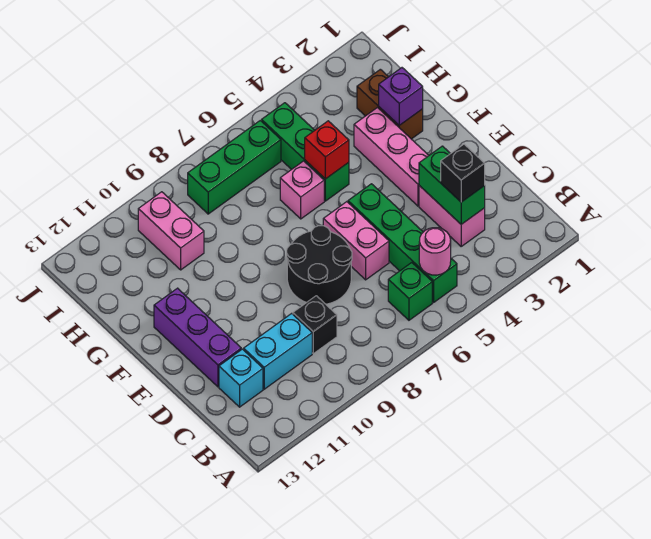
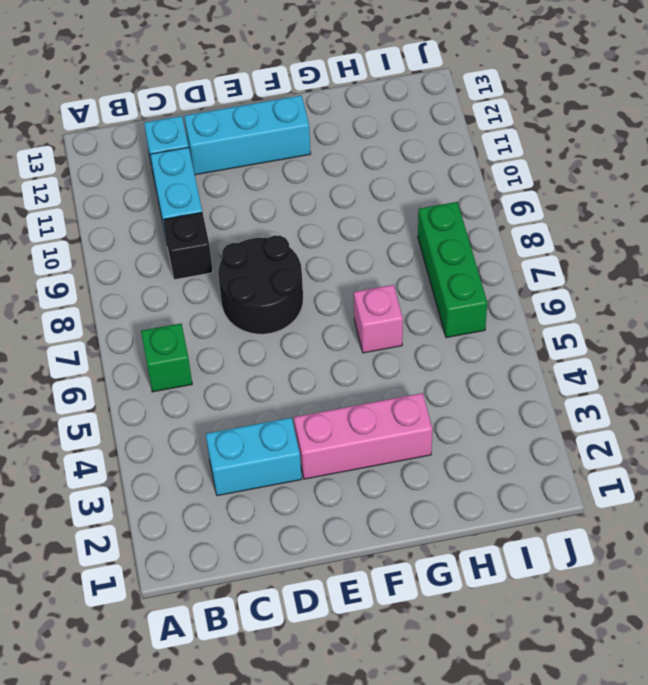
cyan brick C3:D3 level 1 -> pink brick C3:D3 level 1
cyan brick D12:F12 level 1 -> purple brick D12:F12 level 1
none -> green brick B5:E5 level 1
none -> pink brick D6:E6 level 1
none -> brown brick G2:H2 level 1

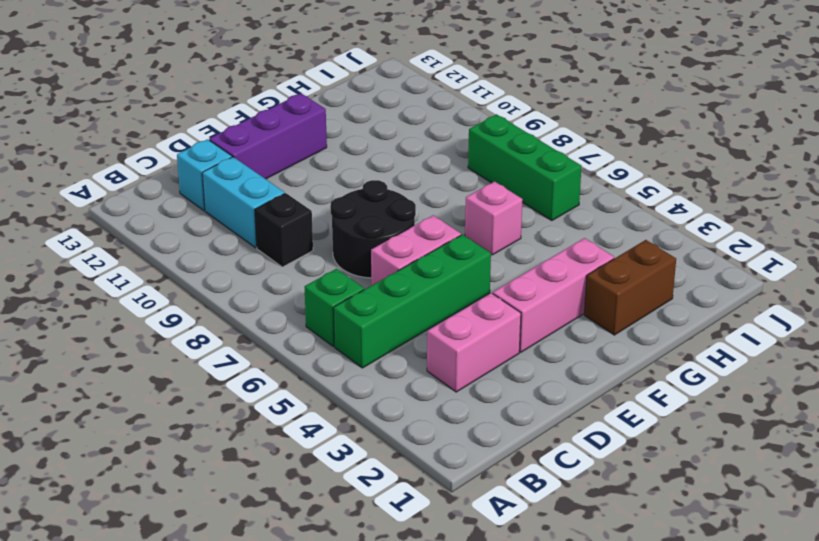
none -> green brick G5:I5 level 1
none -> pink brick H10:I10 level 1
none -> pink round brick B5 level 2

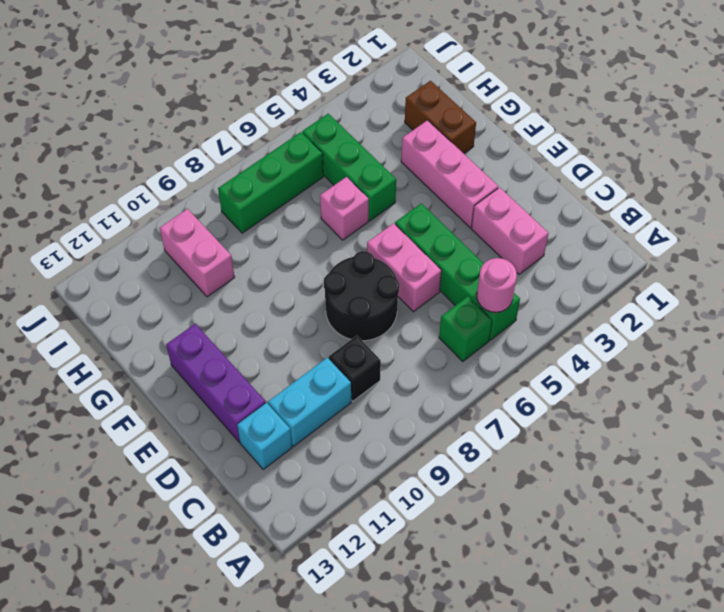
none -> green brick C3:D3 level 2
none -> purple brick G2 level 2
none -> red brick G5 level 2

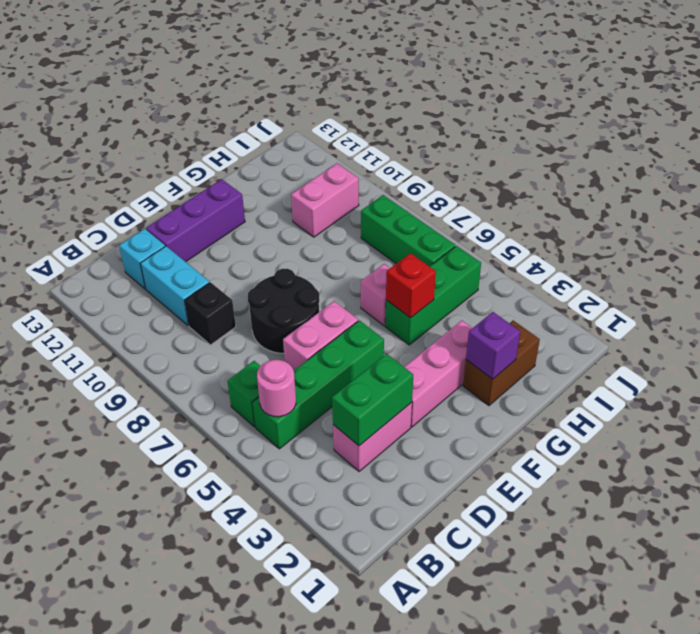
none -> black brick C3 level 3

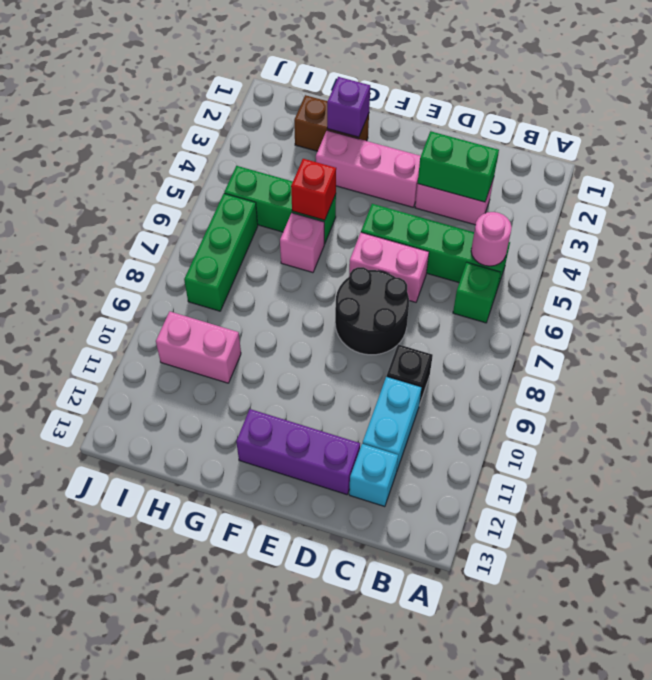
none -> black brick C3 level 3

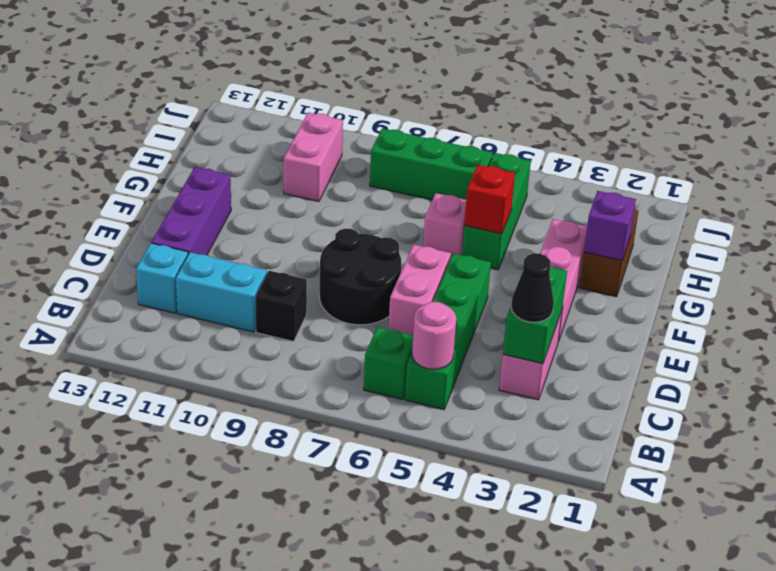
black cone C3 level 3 -> black brick C3 level 3

